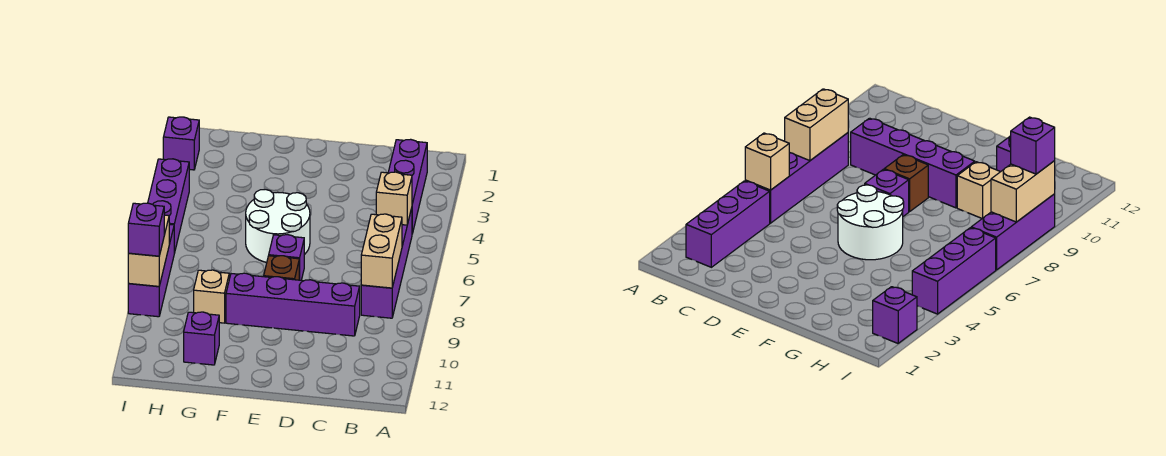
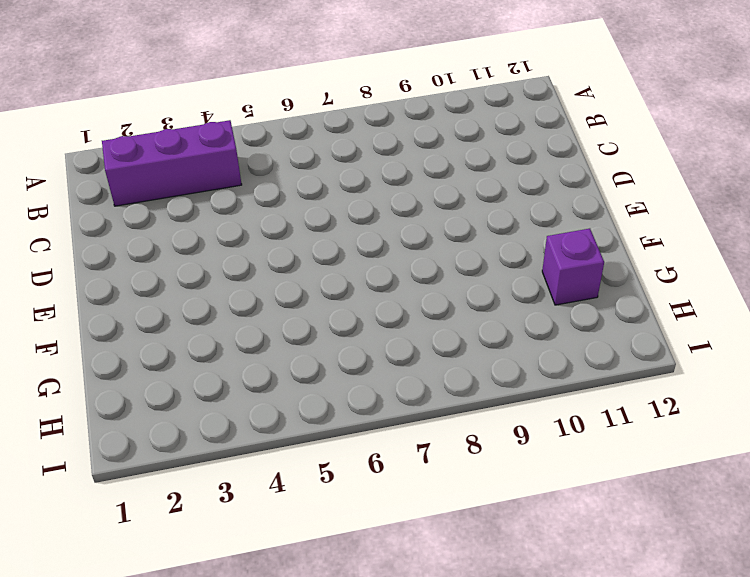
none -> purple brick B5:B8 level 1
none -> purple brick C9:F9 level 1
none -> white round brick E5:F6 level 1

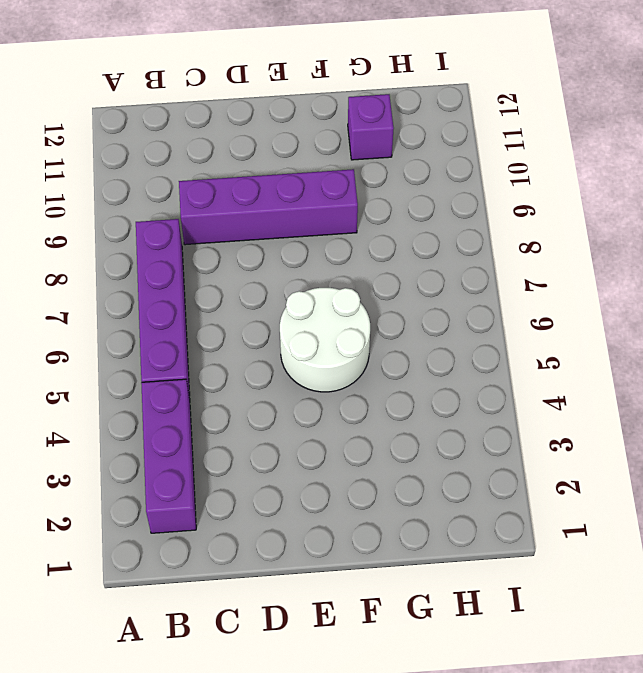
none -> purple brick E7 level 1
none -> brown brick E8 level 1
none -> tan brick G9 level 1

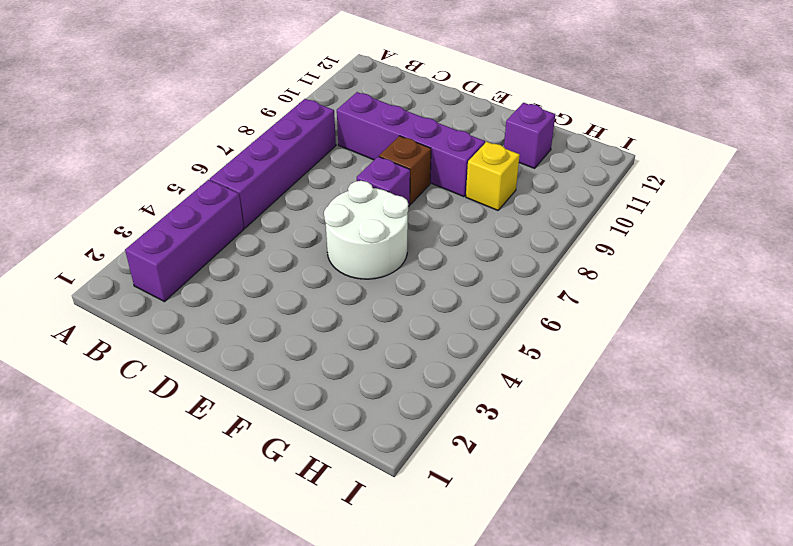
yellow brick G9 level 1 -> tan brick G9 level 1
none -> purple brick I2 level 1
none -> purple brick I4:I6 level 1
none -> purple brick I7:I9 level 1

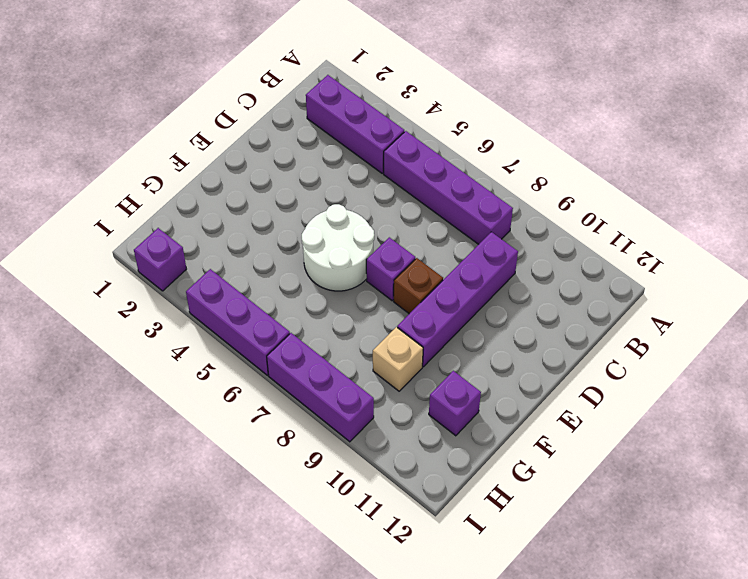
none -> tan brick B5 level 2
none -> tan brick B7:B8 level 2
none -> tan brick I8:I9 level 2

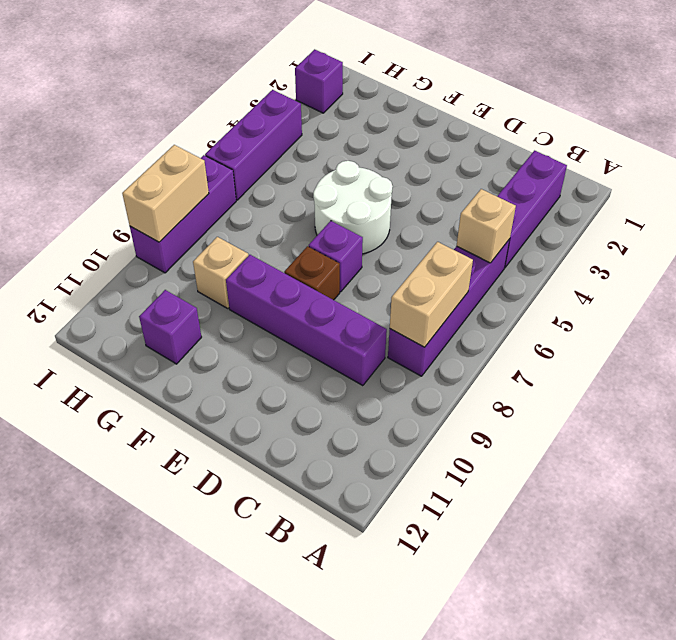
none -> purple brick I9 level 3

